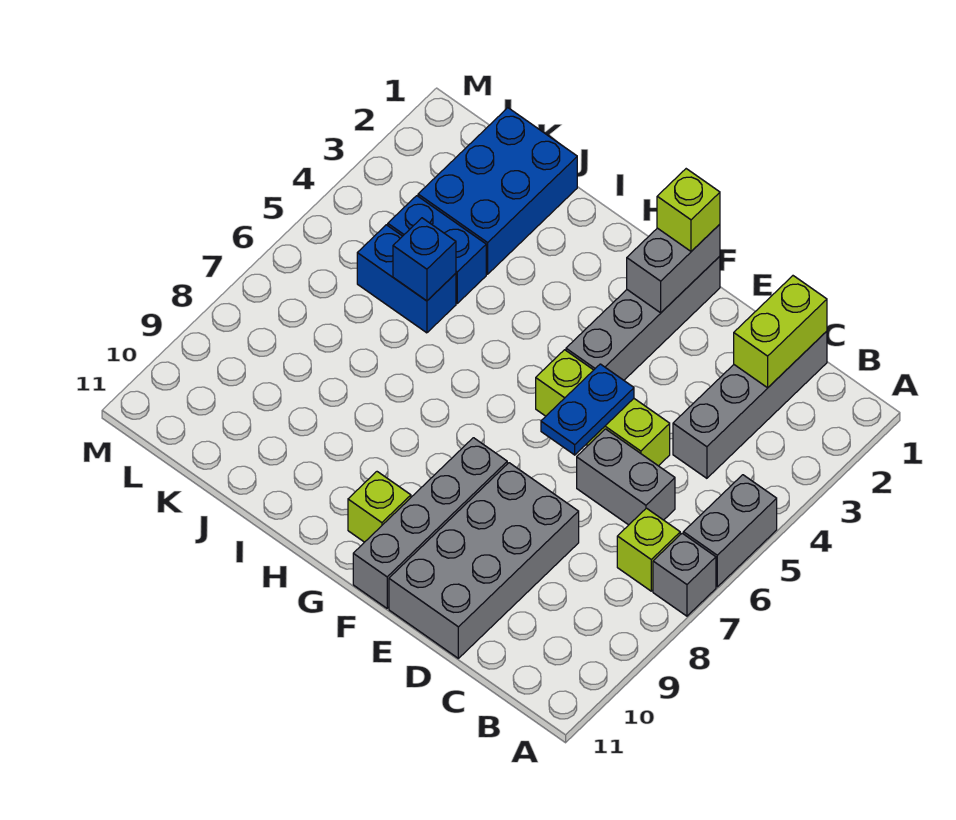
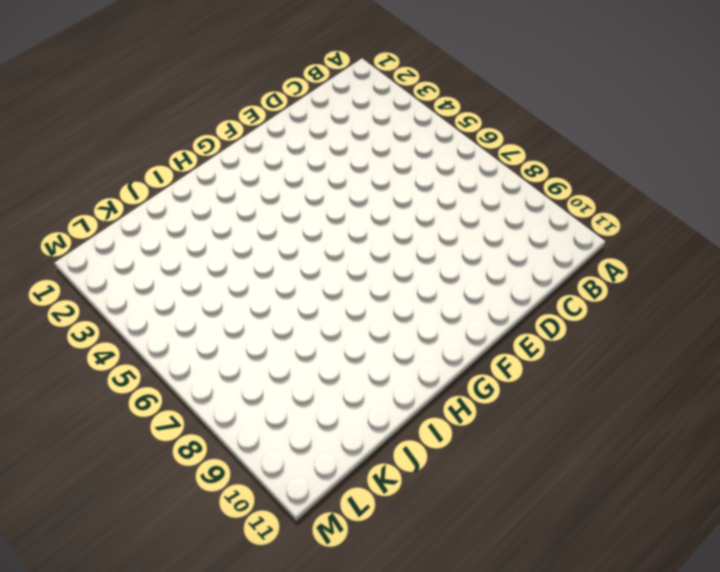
none -> grey brick A5:A6 level 1
none -> grey brick A7 level 1
none -> lime brick B7 level 1

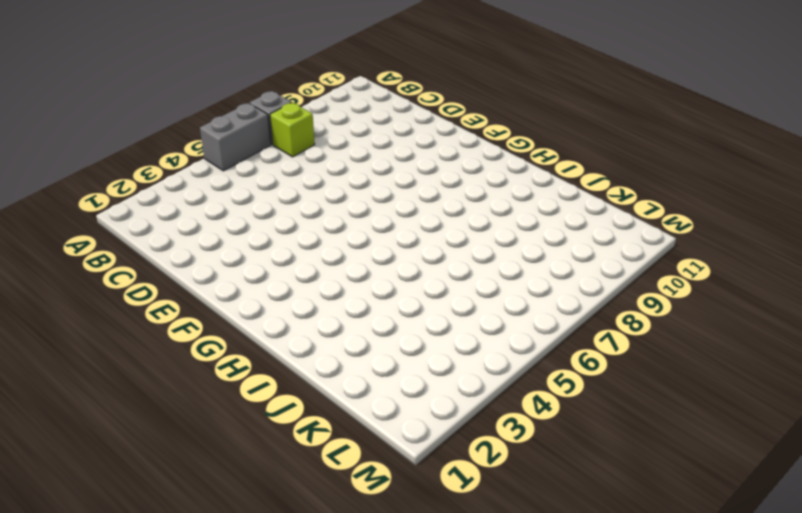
none -> grey brick C1:C4 level 1
none -> grey brick C6:D6 level 1
none -> lime brick D5:F5 level 1

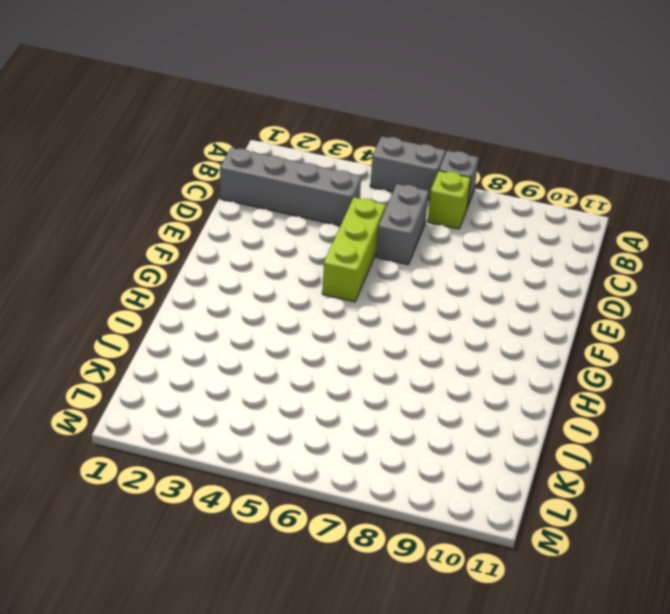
none -> grey brick D8:E11 level 1
none -> grey brick F1:F4 level 1
none -> grey brick F8:F11 level 1

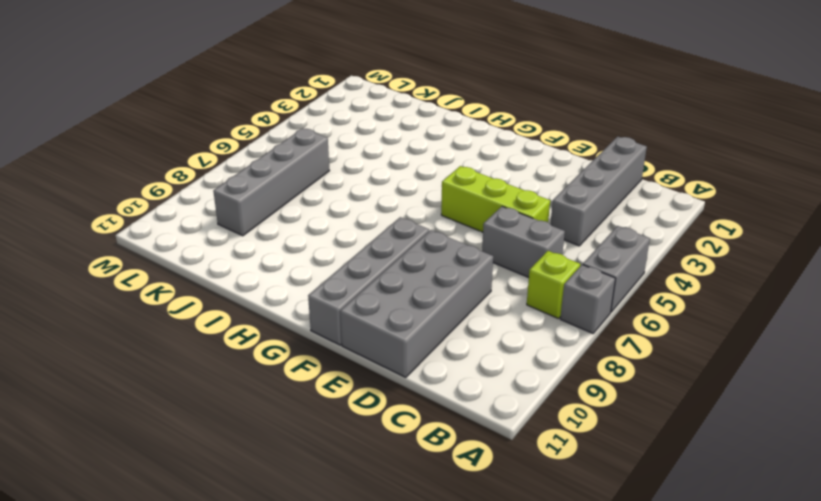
grey brick K6:K9 level 1 -> grey brick F1:F4 level 1
none -> lime brick G10 level 1
none -> blue brick J1:K3 level 1
none -> blue brick J4:K4 level 1

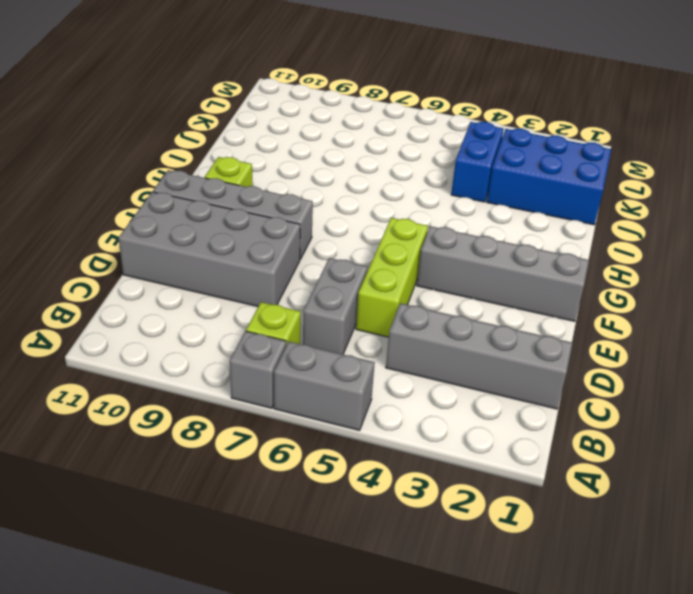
none -> blue brick J5:K5 level 1
none -> lime brick C1:C2 level 2
none -> blue plate E5:E6 level 2

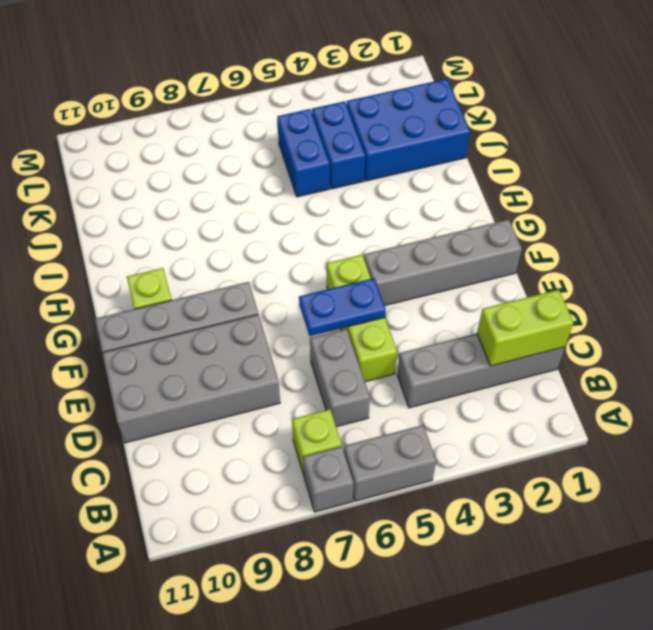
none -> grey brick F1:F2 level 2
none -> blue brick J5 level 2
none -> lime brick F1 level 3

